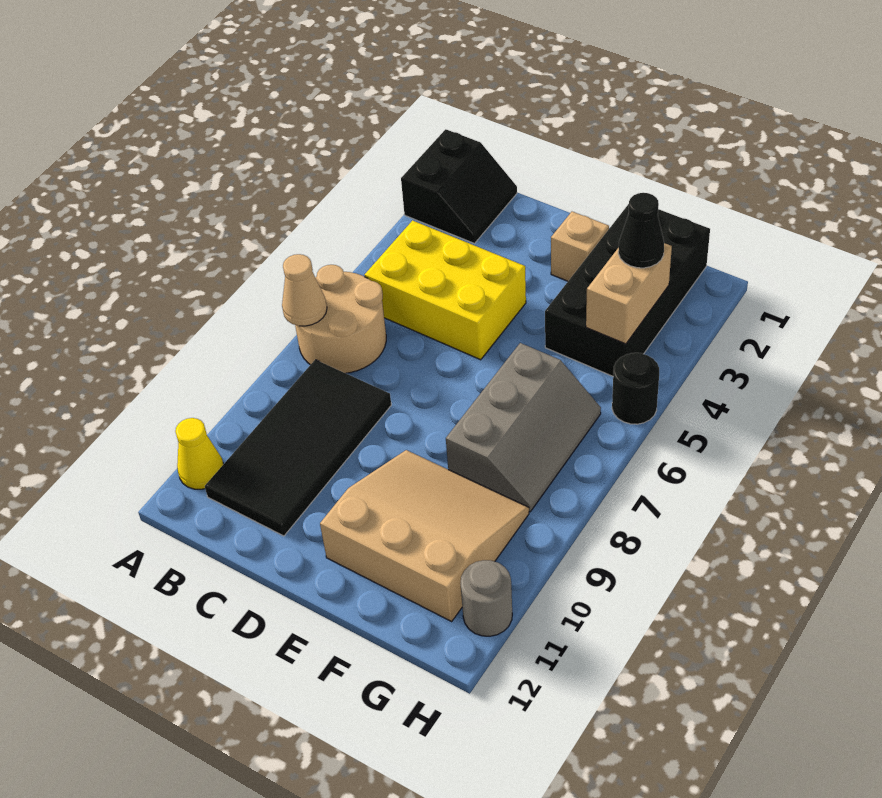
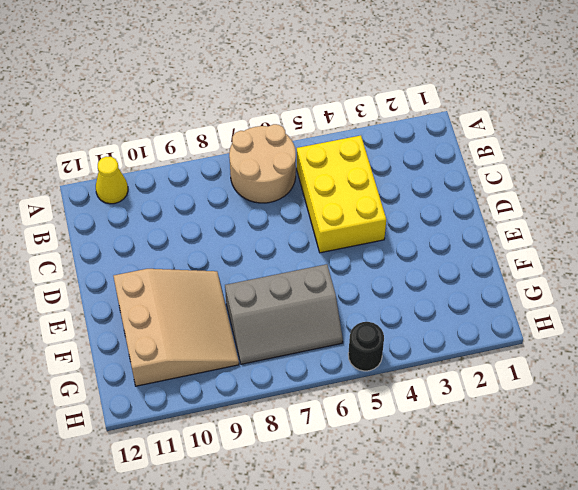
none -> black slope A1:B2 level 1 top A
none -> black tile B8:C11 level 1
none -> tan brick E2 level 1

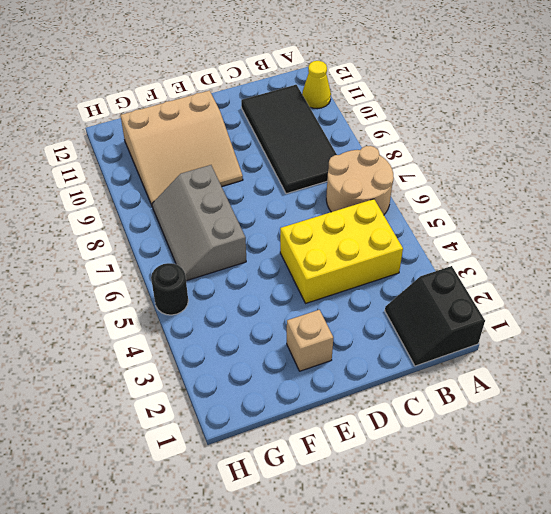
none -> black brick F1:G4 level 1
none -> grey round brick H11 level 1
none -> tan cone A7 level 2

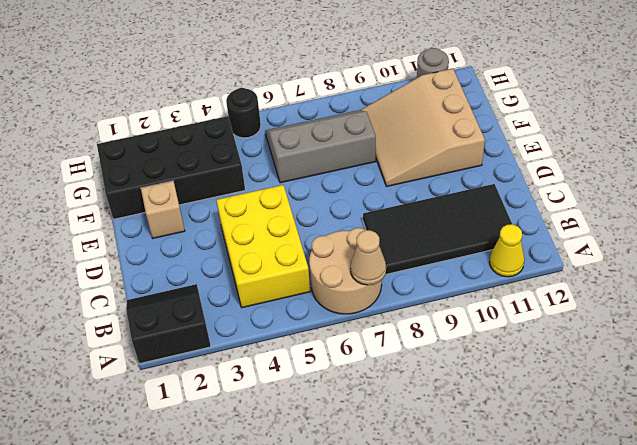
none -> tan brick G3:G4 level 2
none -> black cone G3 level 3

